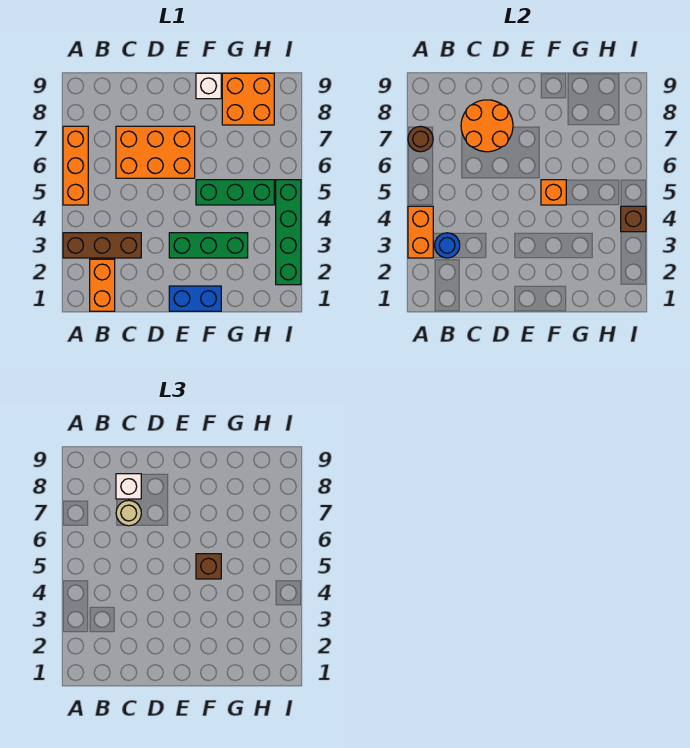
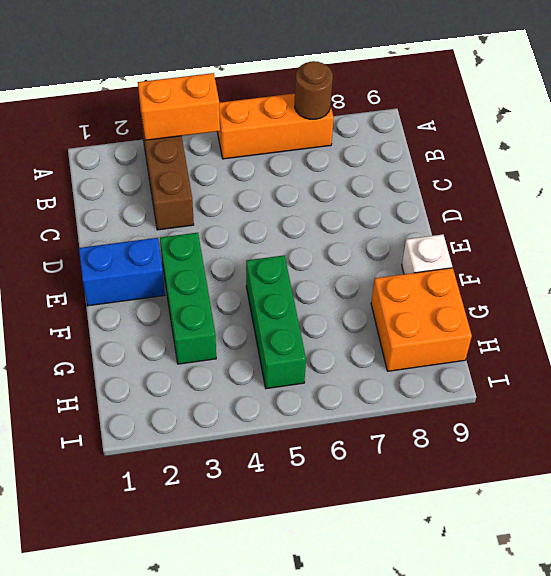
blue brick E1:E2 level 1 -> blue brick E1:F1 level 1
none -> orange brick B1:B2 level 1
none -> orange brick C6:E7 level 1
none -> green brick I2:I5 level 1

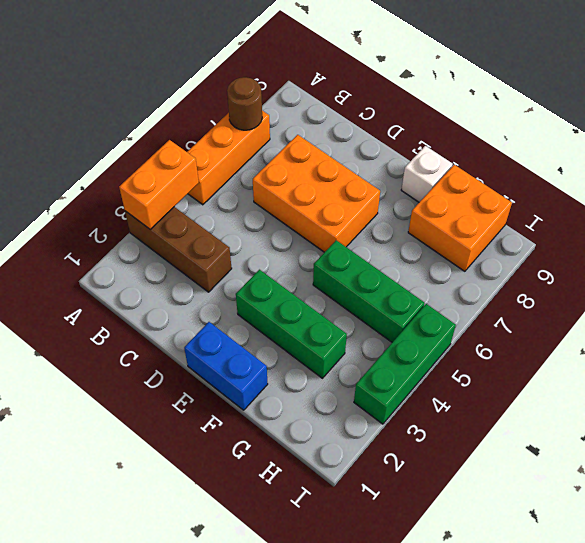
green brick I3:I5 level 1 -> green brick I2:I5 level 1
none -> orange brick B1:B2 level 1
none -> blue round brick B3 level 2
none -> orange round brick C7:D8 level 2

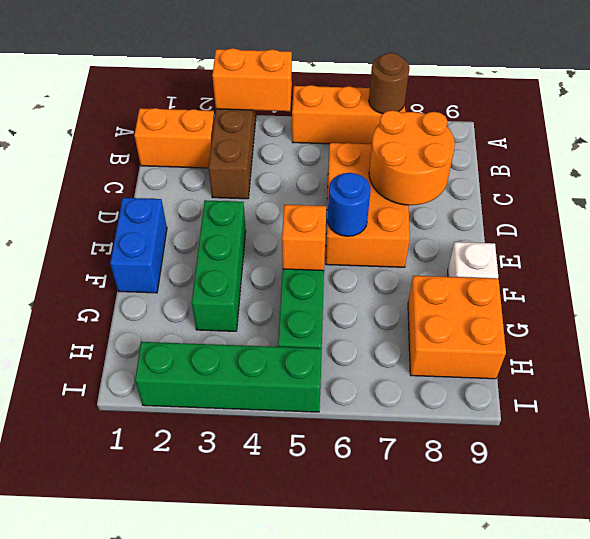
blue round brick E6 level 2 -> blue round brick B3 level 2
none -> brown brick I4 level 2
none -> tan round brick C7 level 3
none -> white brick C8 level 3

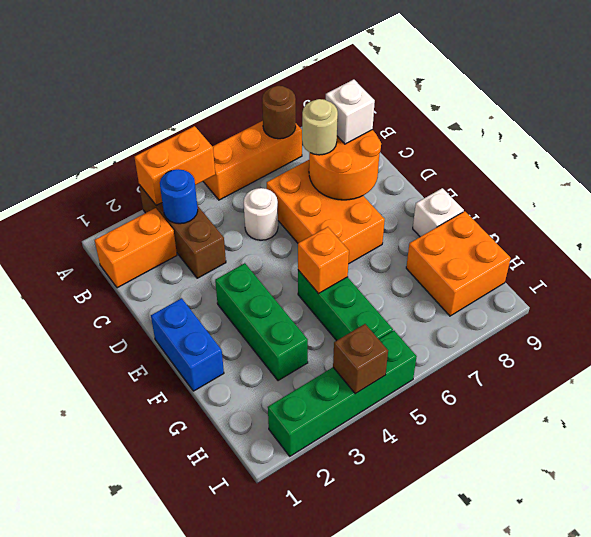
white round brick C5 level 1 -> none
none -> brown brick F5 level 3

